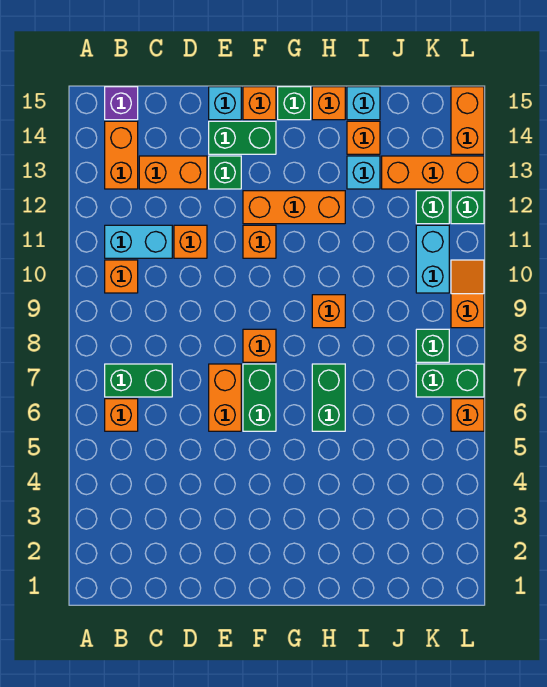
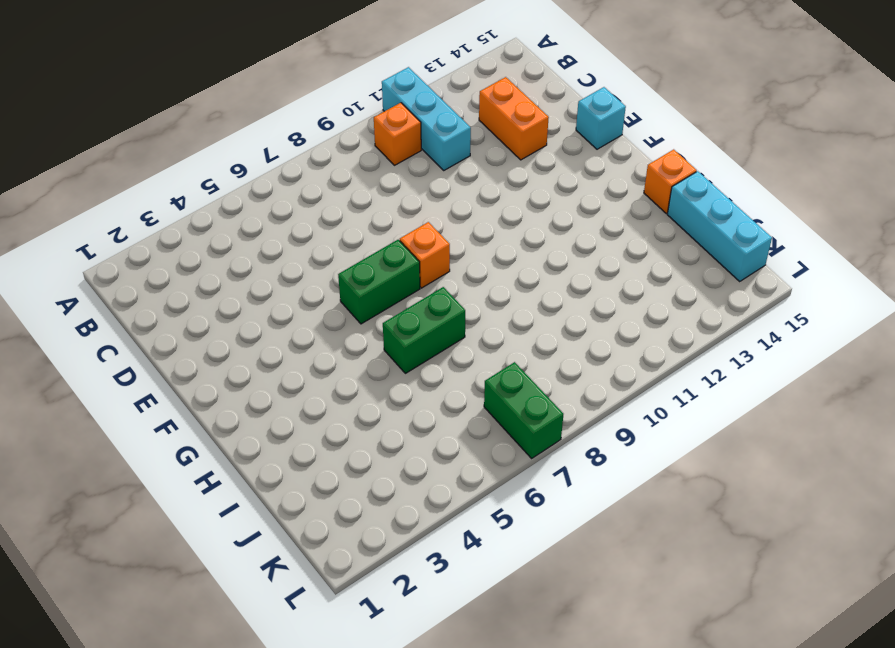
cyan brick A11:C11 level 1 -> cyan brick B11:C11 level 1
cyan brick I15:K15 level 1 -> cyan brick I15 level 1
none -> orange brick B6 level 1
none -> green brick B7:C7 level 1
none -> orange brick B13:B14 level 1
none -> purple brick B15 level 1

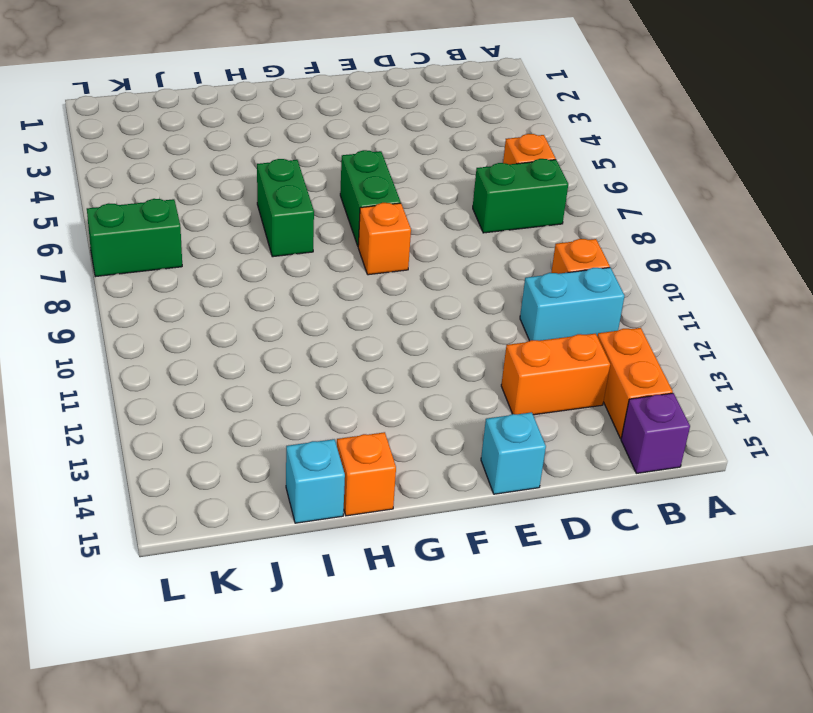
none -> orange brick D11 level 1
none -> orange brick E6:E7 level 1
none -> green brick E13 level 1
none -> green brick E14:F14 level 1

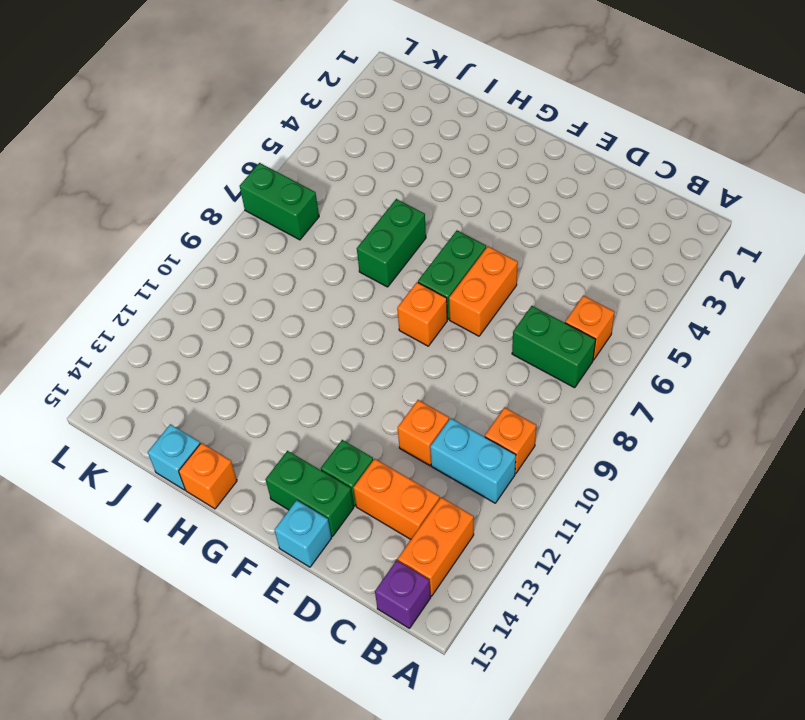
none -> orange brick F11 level 1
none -> orange brick F12:H12 level 1
none -> orange brick F15 level 1
none -> green brick G15 level 1

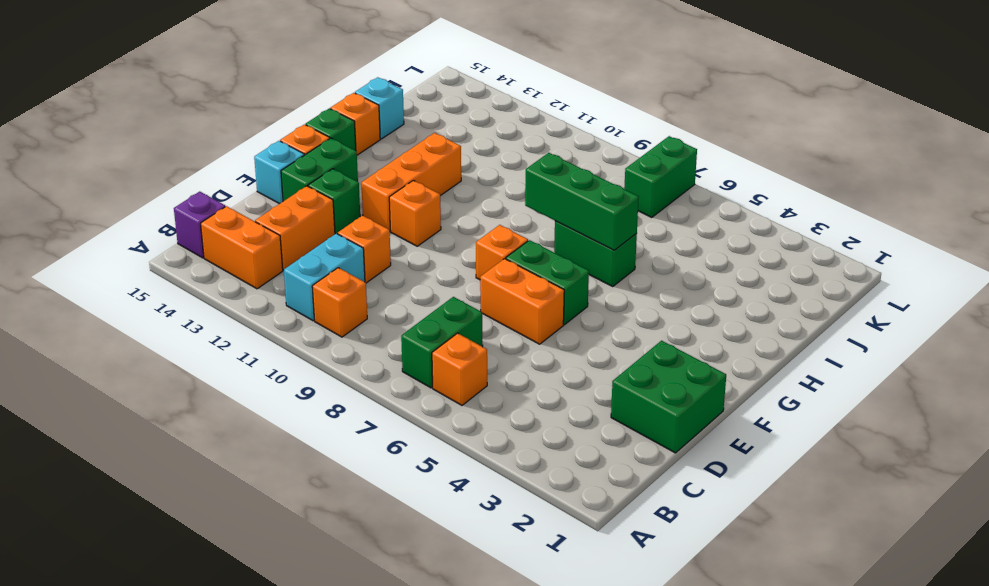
green brick D1:E2 level 1 -> none
green brick H6:H8 level 2 -> none
none -> orange brick H9 level 1
none -> cyan brick I13 level 1
none -> orange brick I14 level 1
none -> orange brick J13:L13 level 1

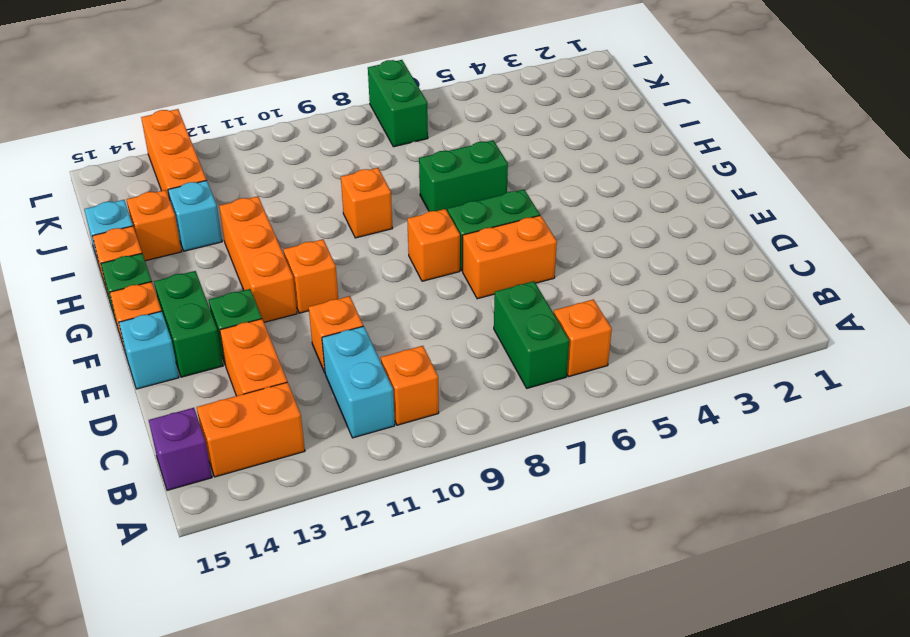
none -> green brick K8 level 1
none -> cyan brick K10:K11 level 1
none -> green brick K12 level 1
none -> orange brick L6 level 1

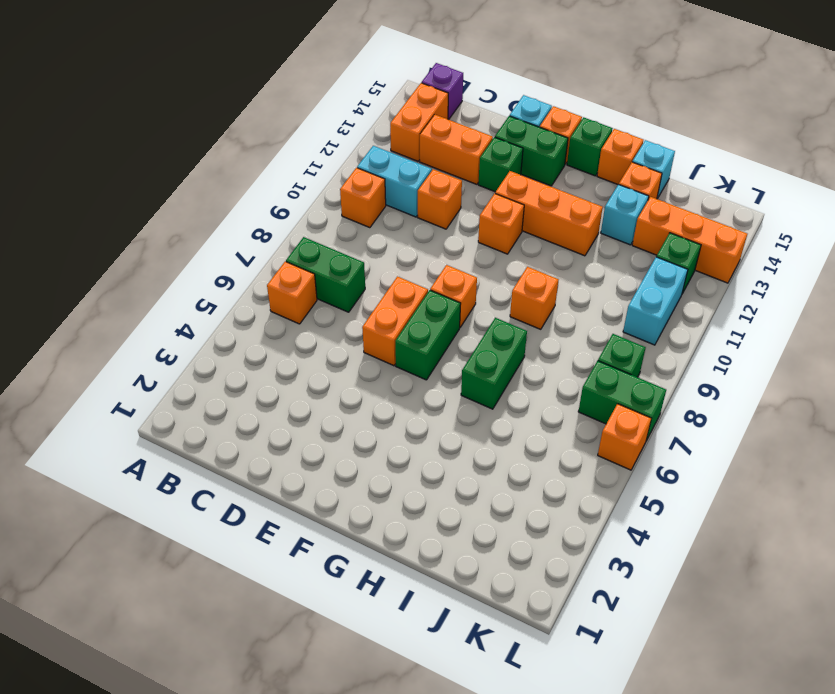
none -> orange slope L9:L10 level 1 top 9
none -> green brick L12 level 1
none -> orange brick L14:L15 level 1

